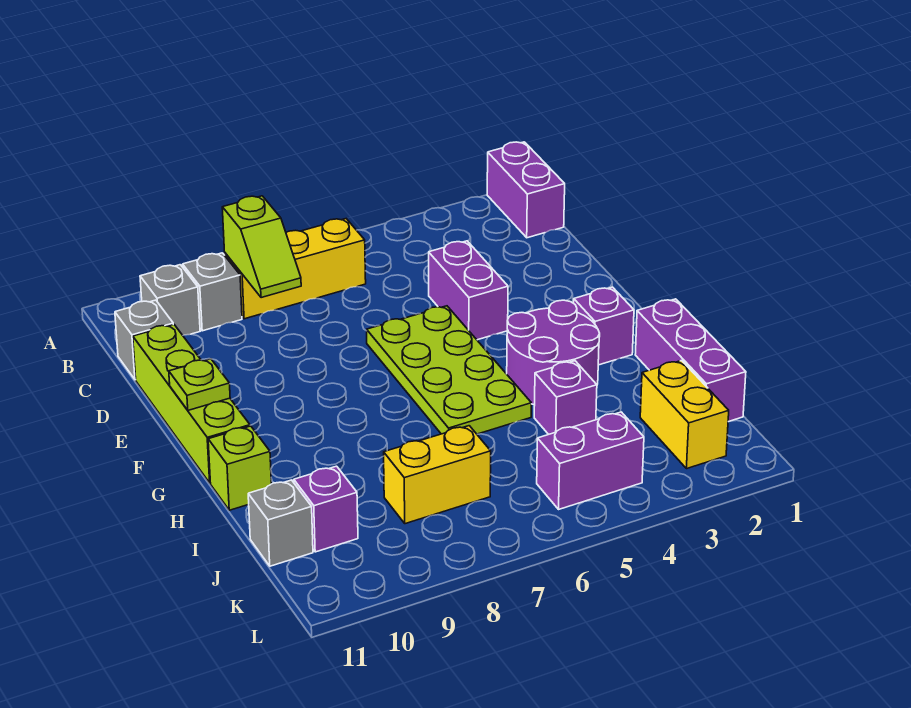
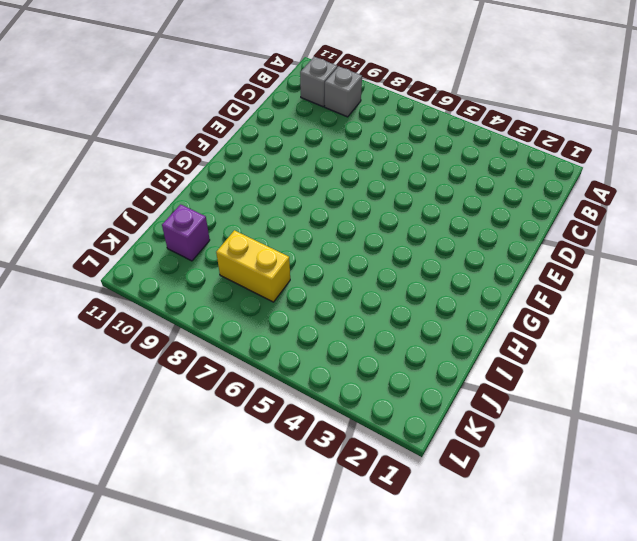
none -> purple brick A1:B1 level 1
none -> yellow brick B6:B8 level 1
none -> grey brick C11 level 1

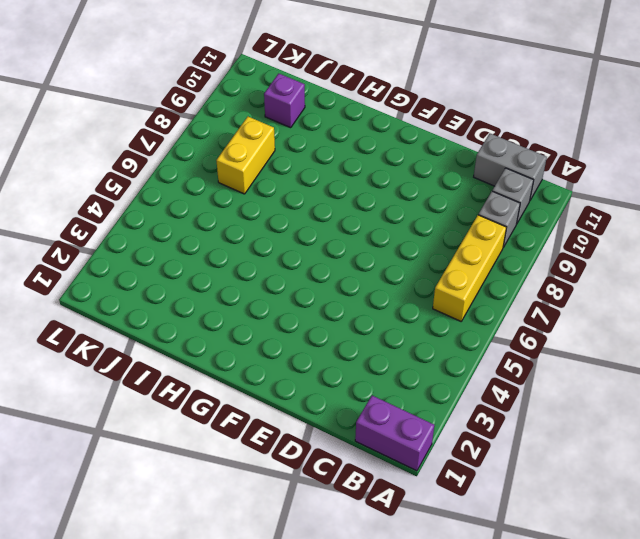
grey brick B11:C11 level 1 -> grey brick C11 level 1
none -> purple brick D4:E4 level 1
none -> lime brick D11:G11 level 1
none -> lime plate E5:H6 level 1

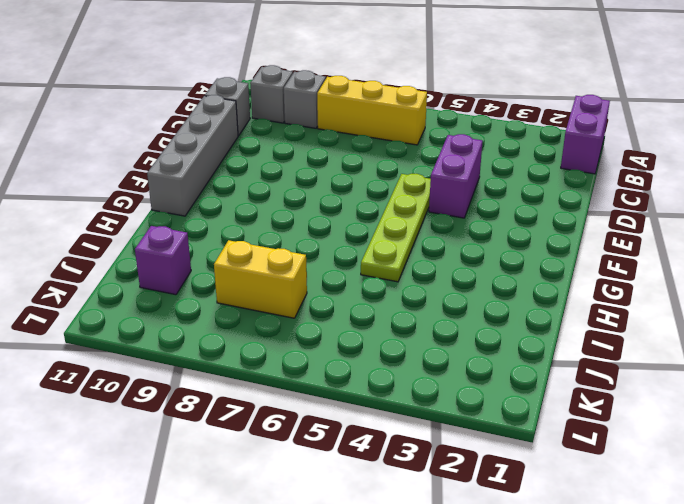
grey brick D11:G11 level 1 -> lime brick D11:G11 level 1
lime plate E5:H5 level 1 -> lime plate E5:H6 level 1
none -> purple brick G2 level 1
none -> purple round brick G3:H4 level 1
none -> purple brick H1:J1 level 1

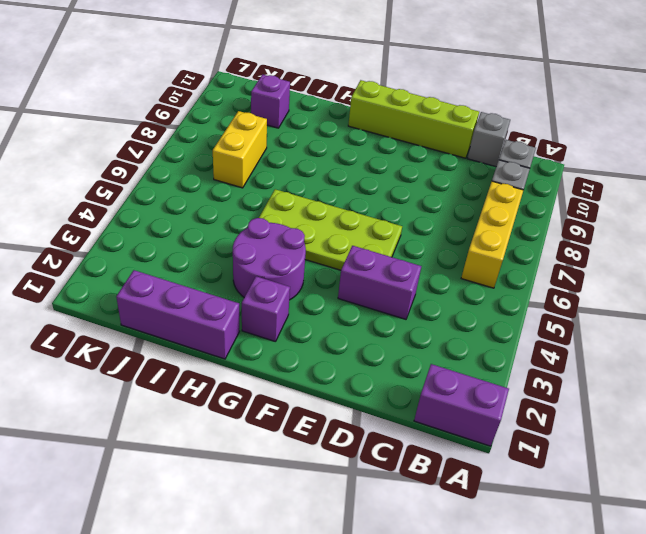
none -> lime brick H11 level 1
none -> purple brick I4 level 1
none -> yellow brick J2:K2 level 1

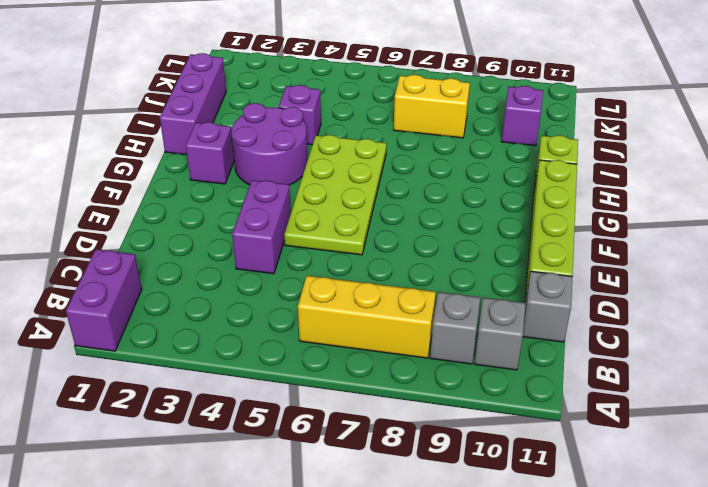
none -> yellow brick J2:K2 level 1
none -> grey brick J11 level 1
none -> purple brick K4:K5 level 1

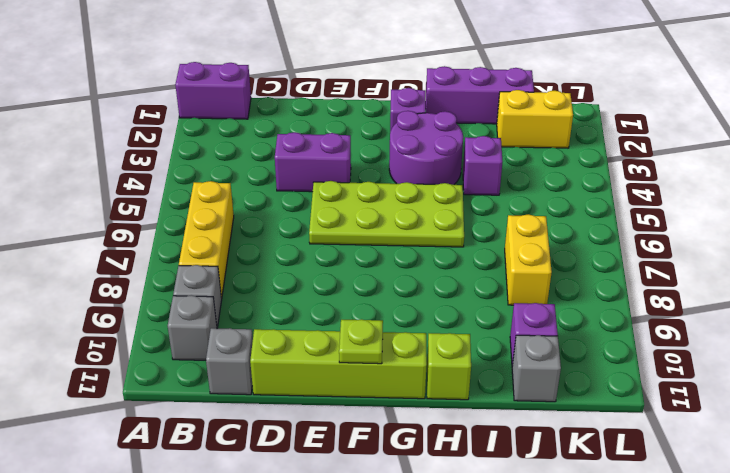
none -> purple brick K4:K5 level 1
none -> lime slope B8:C8 level 2 top B

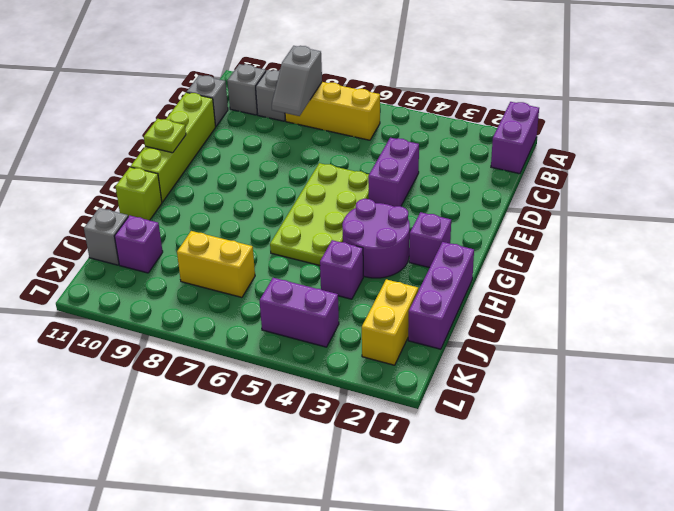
grey slope B8:C8 level 2 top B -> lime slope B8:C8 level 2 top B

